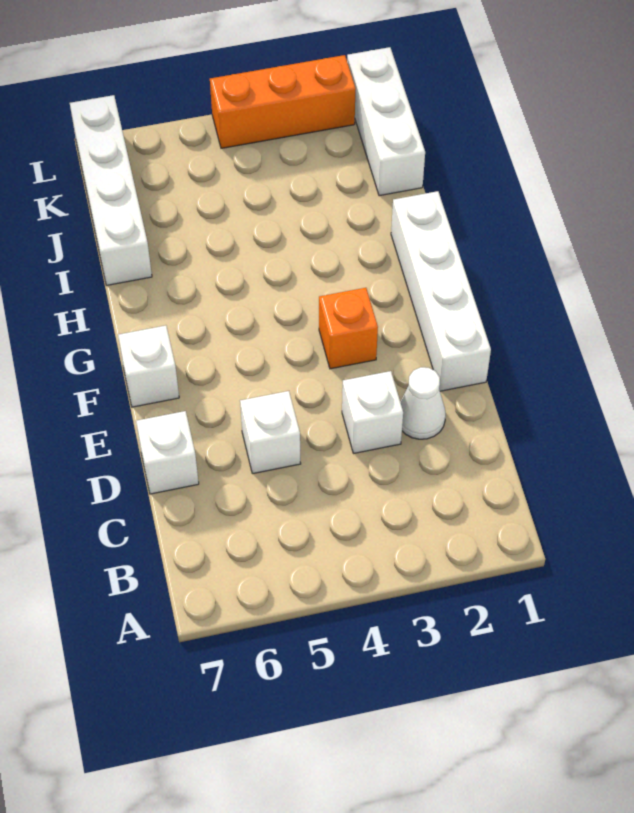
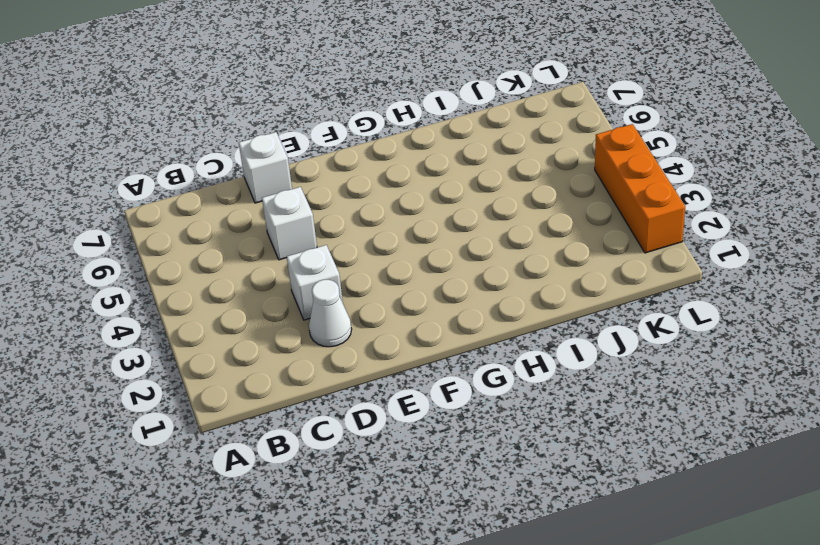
none -> white brick E1:H1 level 1
none -> orange brick F3 level 1

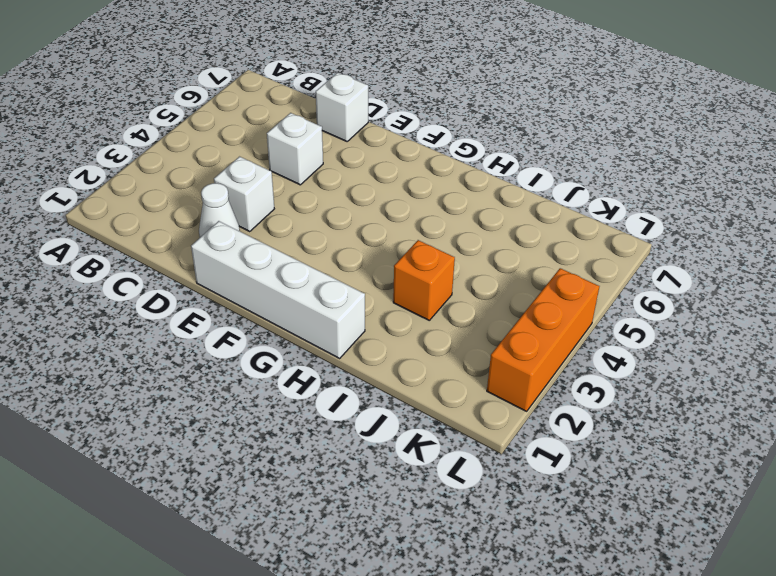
orange brick I3 level 1 -> orange brick F3 level 1
none -> white brick F7 level 1
none -> white brick I7:L7 level 1

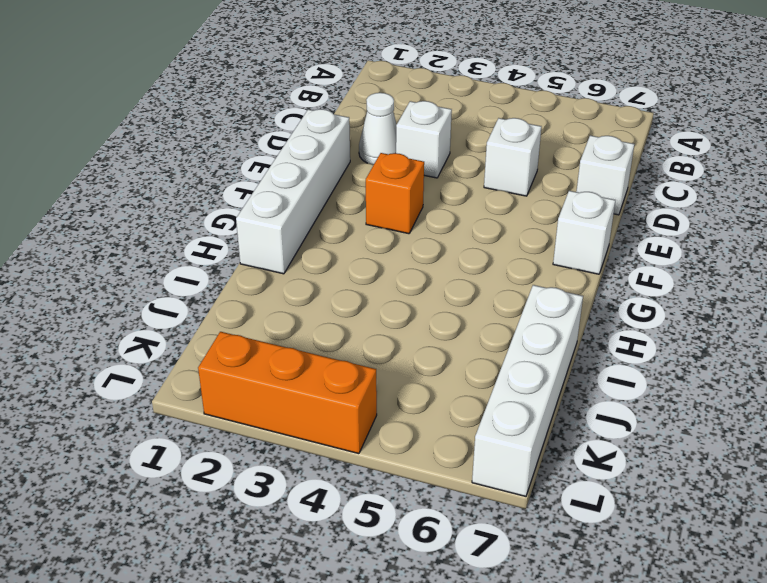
none -> white brick J1:L1 level 1

